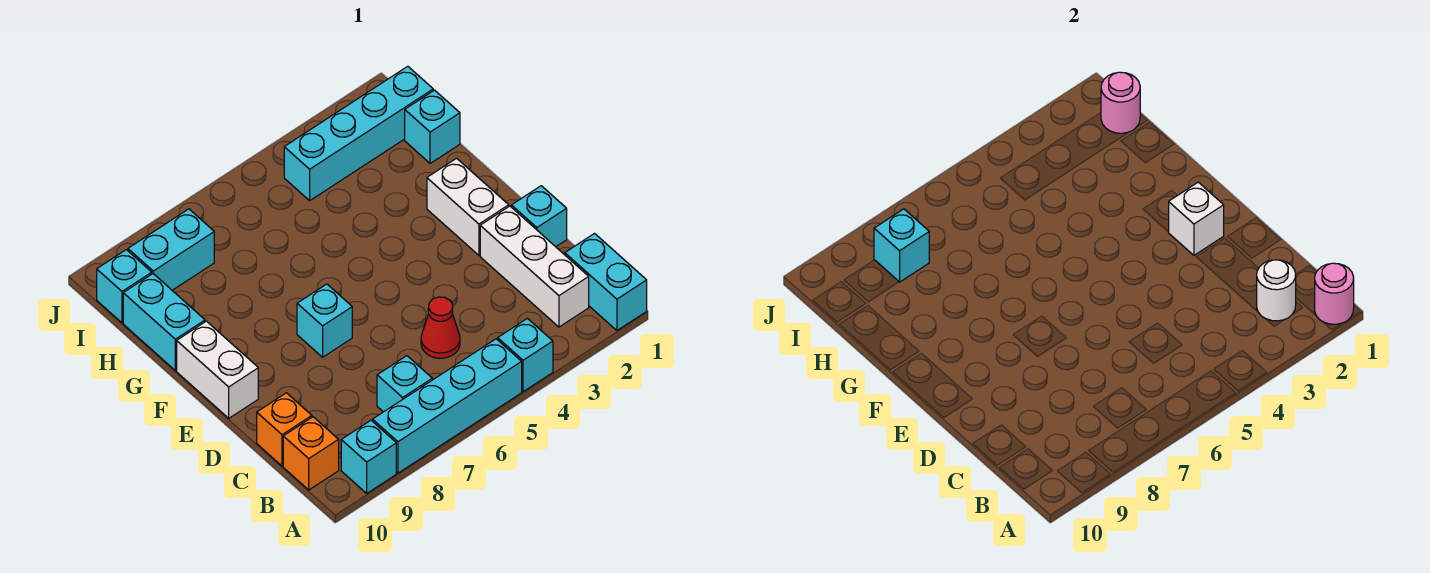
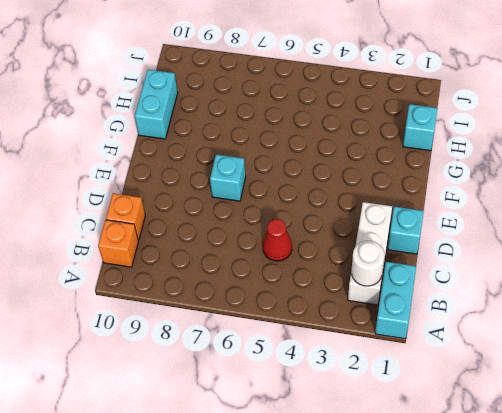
none -> cyan brick A4 level 1
none -> cyan brick A5:A8 level 1
none -> cyan brick A9 level 1

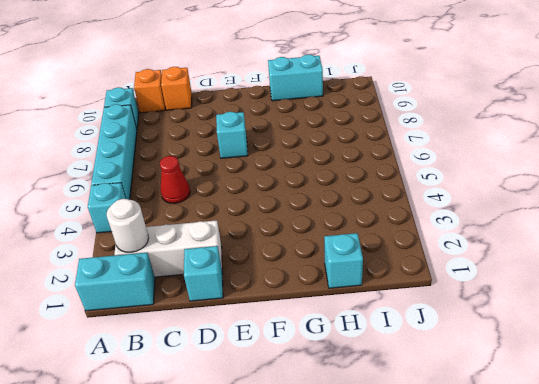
none -> cyan brick B7 level 1
none -> white brick E2:F2 level 1
none -> white brick E10:F10 level 1

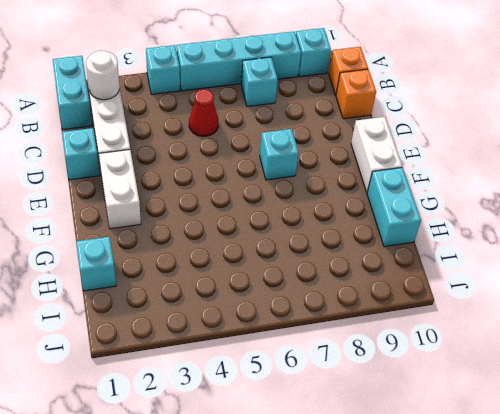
none -> cyan brick I1:I4 level 1
none -> cyan brick I8:I9 level 1
none -> cyan brick I10 level 1

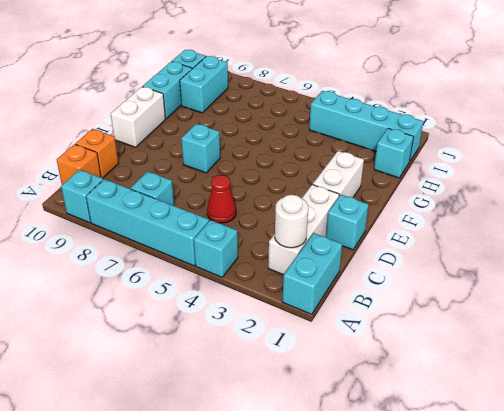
cyan brick H9:I9 level 1 -> cyan brick I8:I9 level 1
none -> pink round brick A1 level 2
none -> white brick E2 level 2
none -> pink round brick I1 level 2

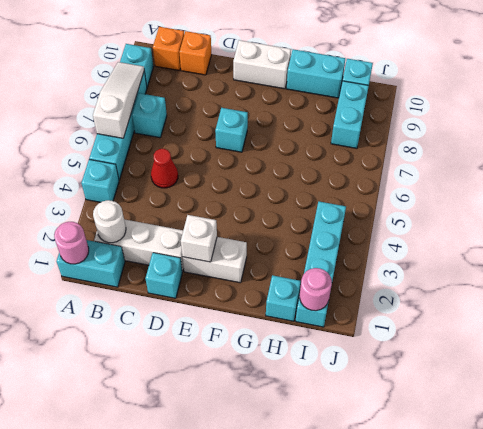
white slope A6:A8 level 2 top 6 -> none
none -> cyan brick I8 level 2

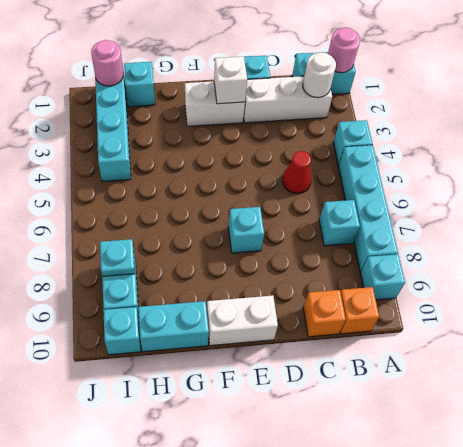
cyan plate I8 level 2 -> cyan brick I8 level 2

